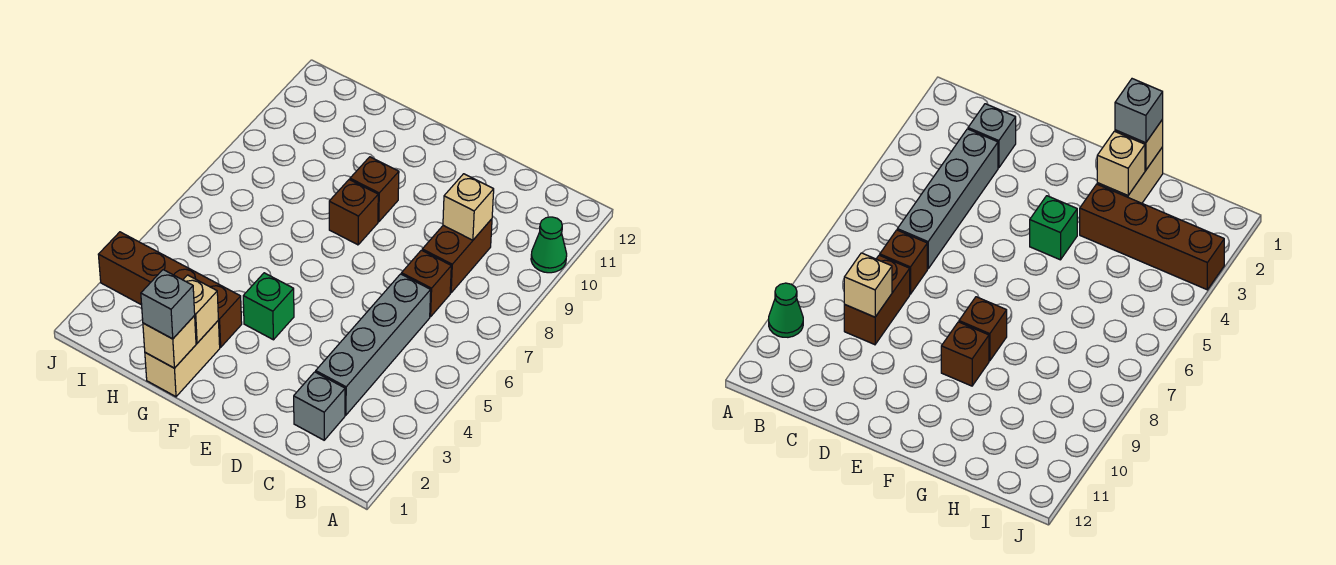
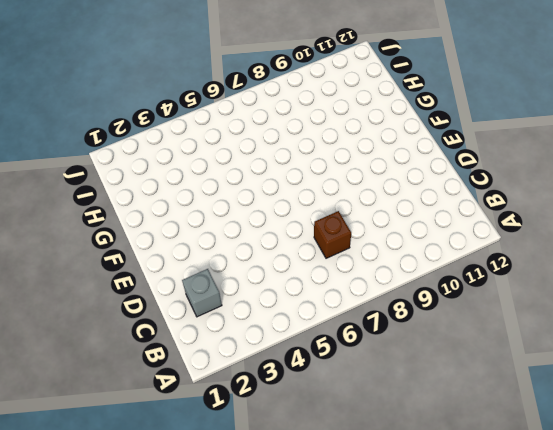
none -> green cone A10 level 1
none -> grey brick C3:C6 level 1
none -> brown brick C8:C9 level 1

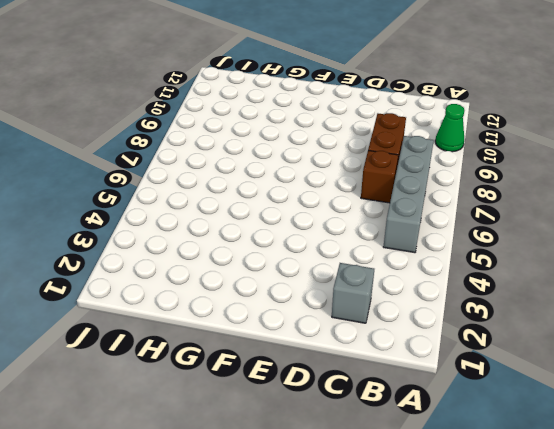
grey brick B5:B8 level 1 -> grey brick C3:C6 level 1
none -> green brick F4 level 1
none -> brown brick F8 level 1
none -> brown brick F9 level 1

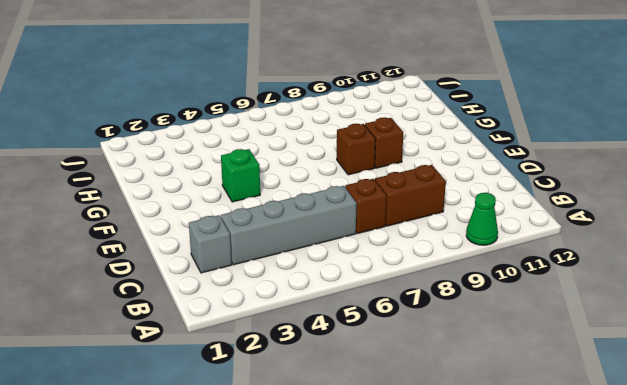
none -> tan brick G1:G2 level 1
none -> brown brick G3:J3 level 1
none -> tan brick C9 level 2

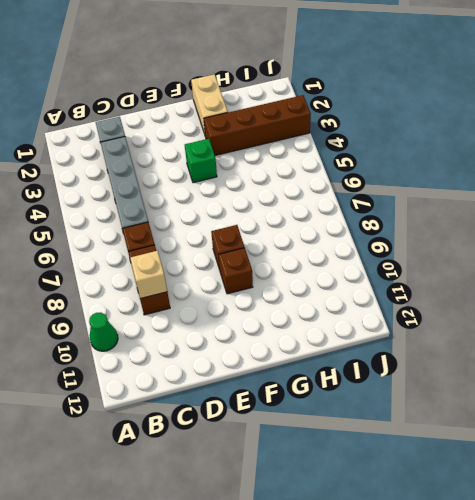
none -> tan brick G1 level 2
none -> tan brick G2 level 2
none -> grey brick G1 level 3

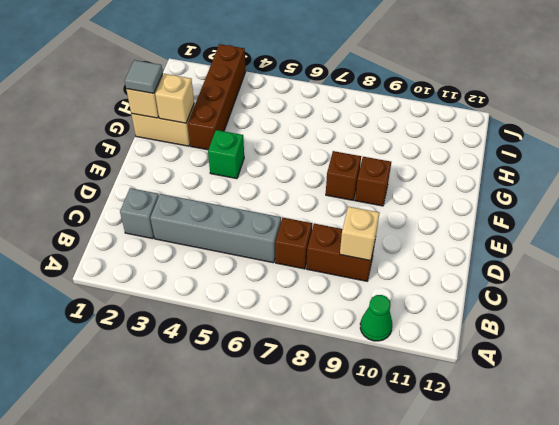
grey tile G1 level 3 -> grey brick G1 level 3

